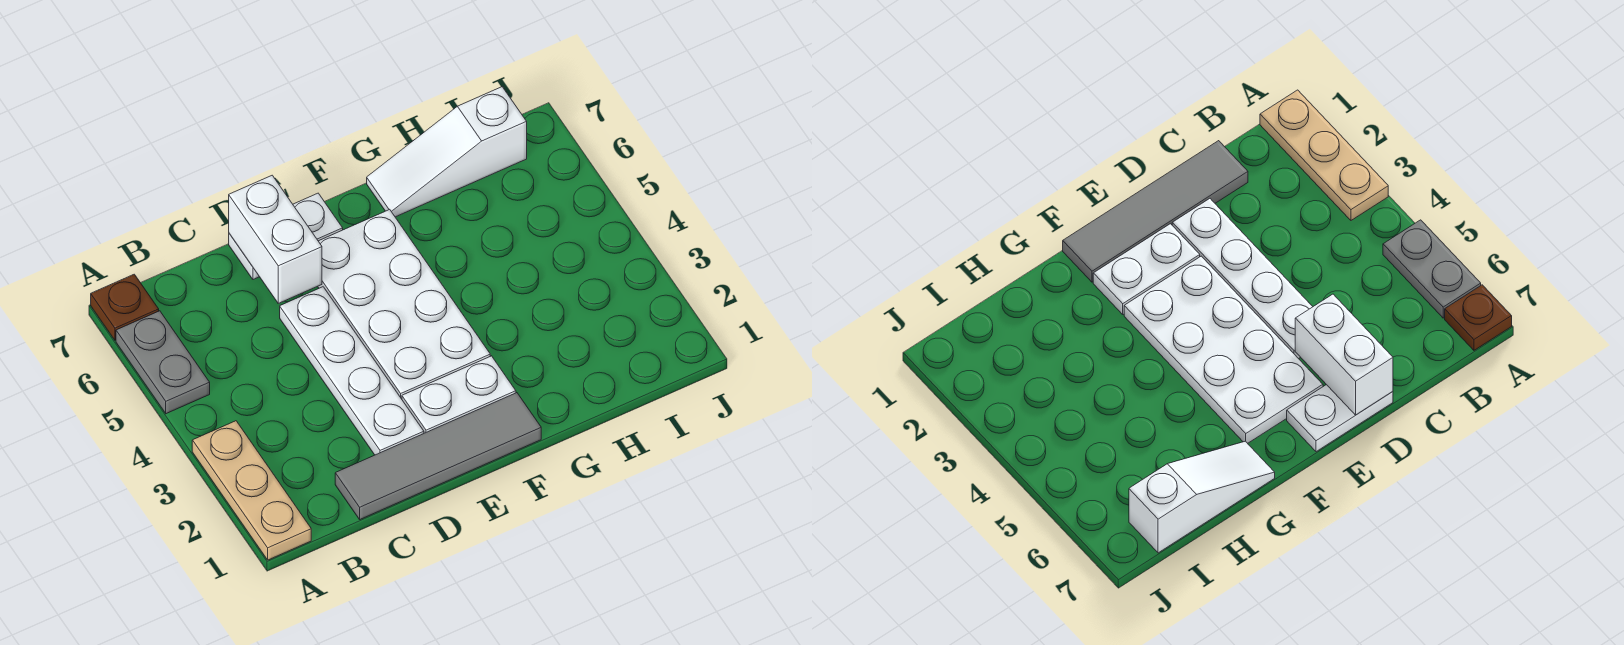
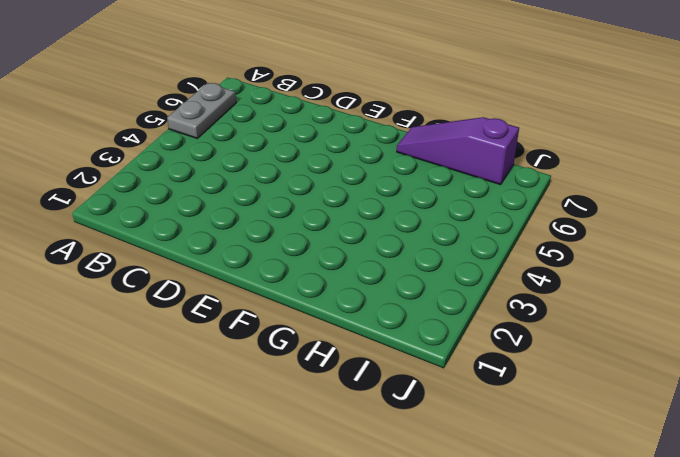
purple slope G7:I7 level 1 top I -> white slope G7:I7 level 1 top I
none -> tan plate A1:A3 level 1
none -> brown plate A7 level 1

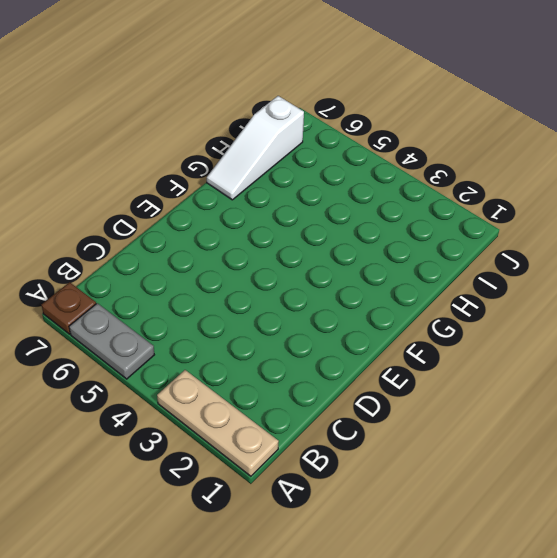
none -> grey tile C1:F1 level 1
none -> white plate D2:D5 level 1

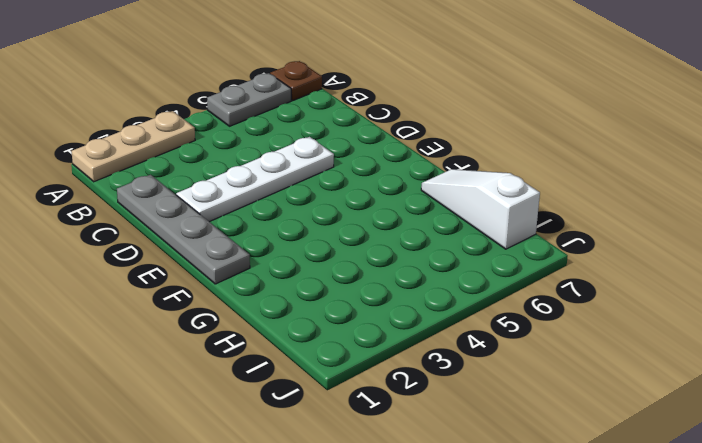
grey plate C1:F1 level 1 -> grey tile C1:F1 level 1
none -> white plate D7:E7 level 1
none -> white plate E2:F2 level 1

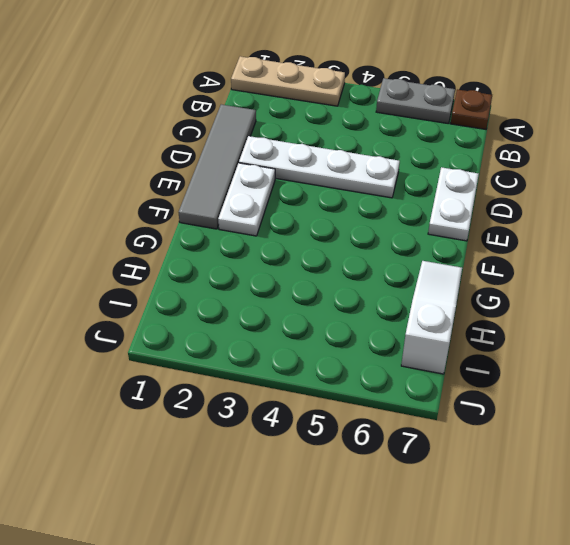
none -> white plate E3:F6 level 1
none -> white brick D6:D7 level 2

